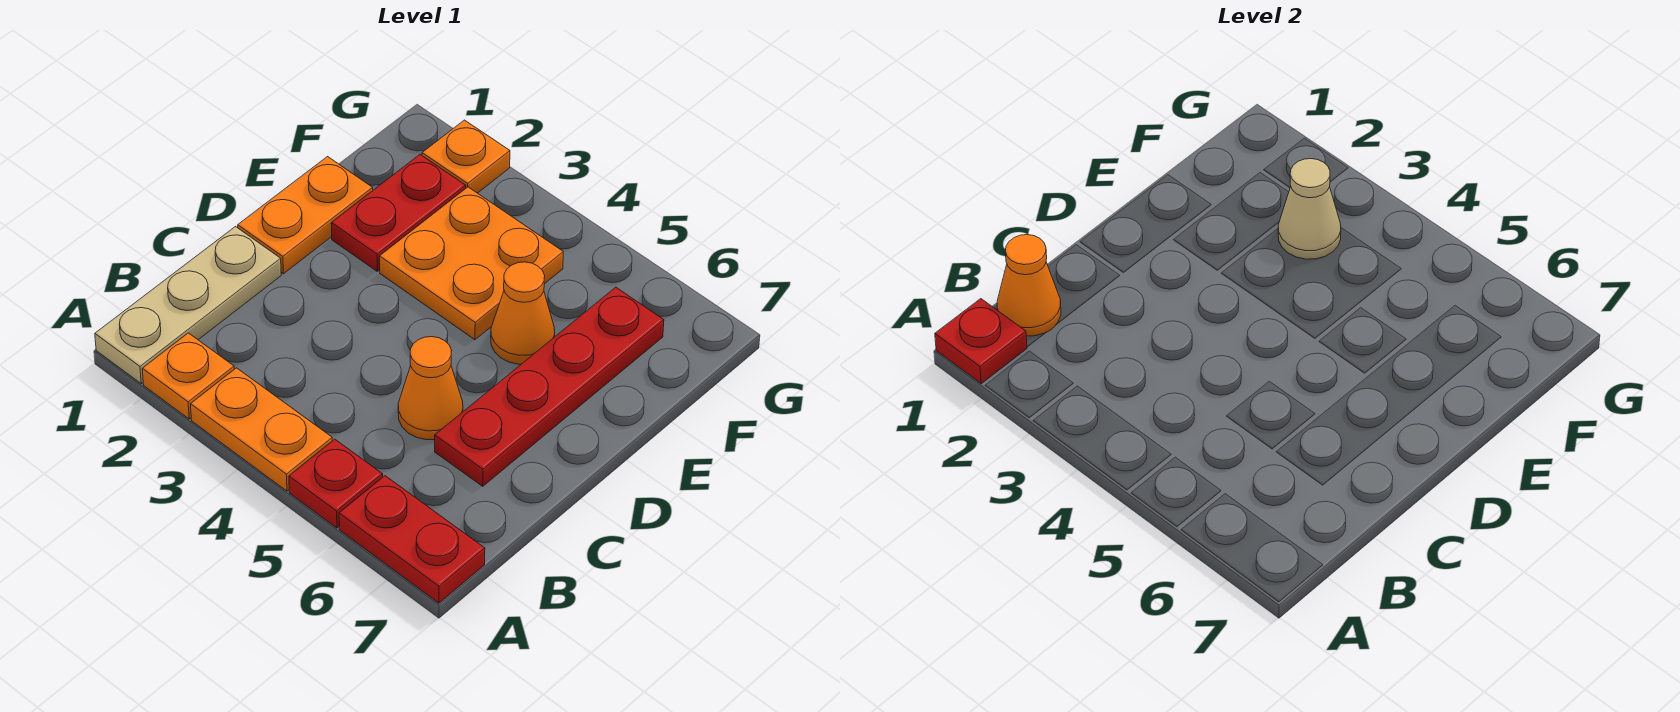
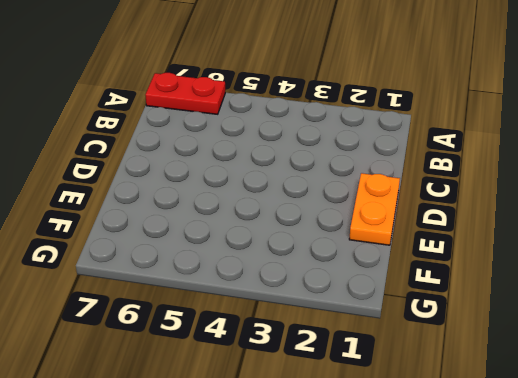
none -> tan plate A1:C1 level 1
none -> orange plate A2 level 1
none -> orange plate A3:A4 level 1

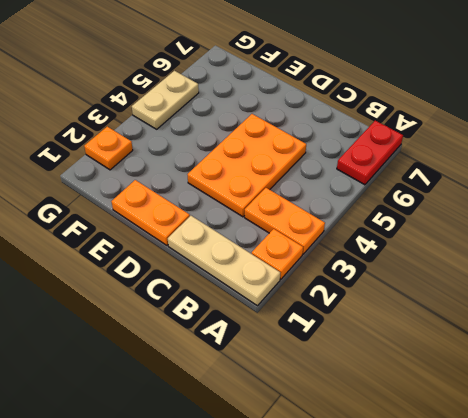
orange plate A3:B3 level 1 -> orange plate A3:A4 level 1
orange plate C3:D5 level 1 -> orange cone C5 level 1
tan plate G4:G5 level 1 -> none
none -> red plate A5 level 1
none -> red plate C6:F6 level 1
none -> red plate E2:F2 level 1

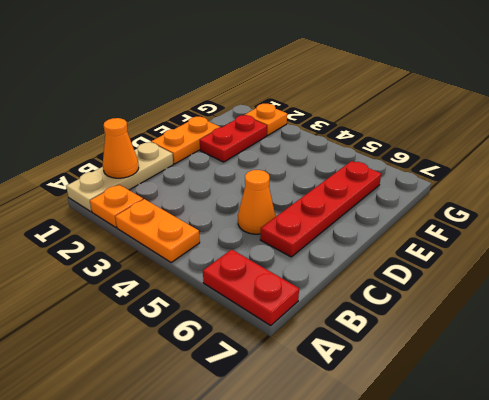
none -> red plate A5 level 1
none -> orange plate E3:F4 level 1
none -> orange cone E5 level 1

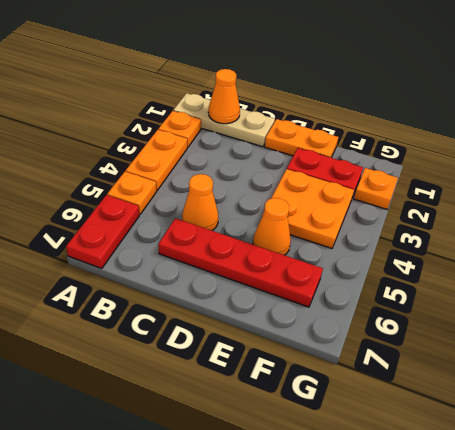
orange plate A5 level 1 -> red plate A5 level 1
none -> red plate A1 level 2
none -> tan cone F3 level 2

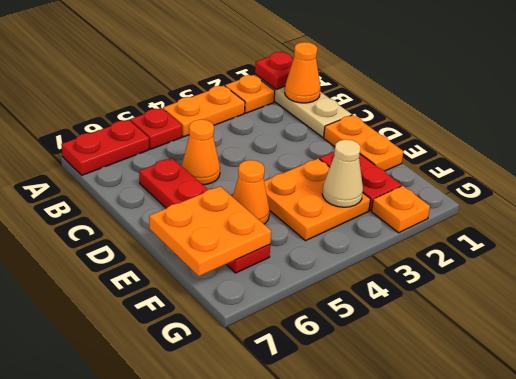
orange plate E6:F7 level 2 -> none

